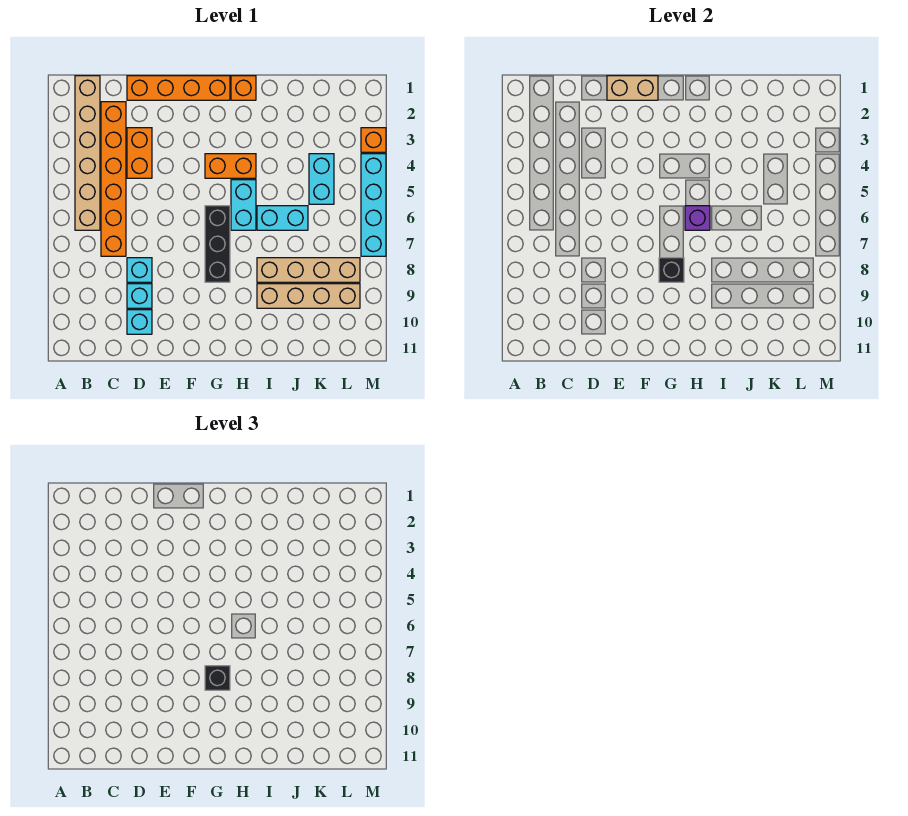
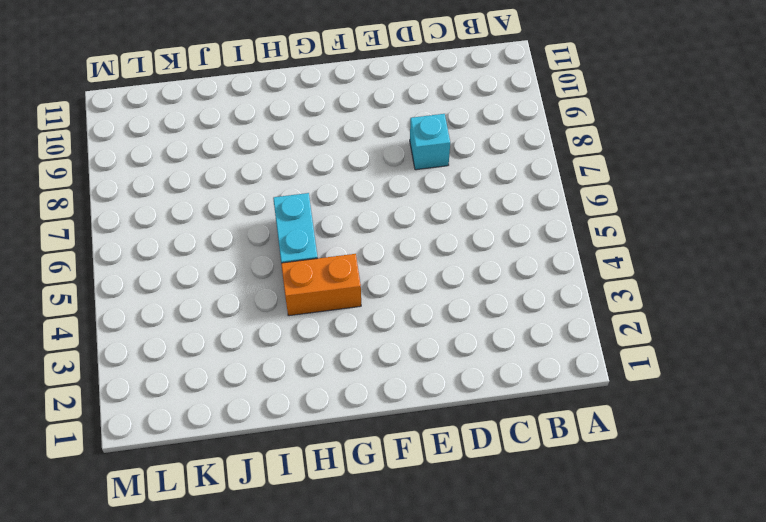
none -> tan brick B1:B6 level 1
none -> orange brick C2:C7 level 1
none -> orange brick D1:G1 level 1

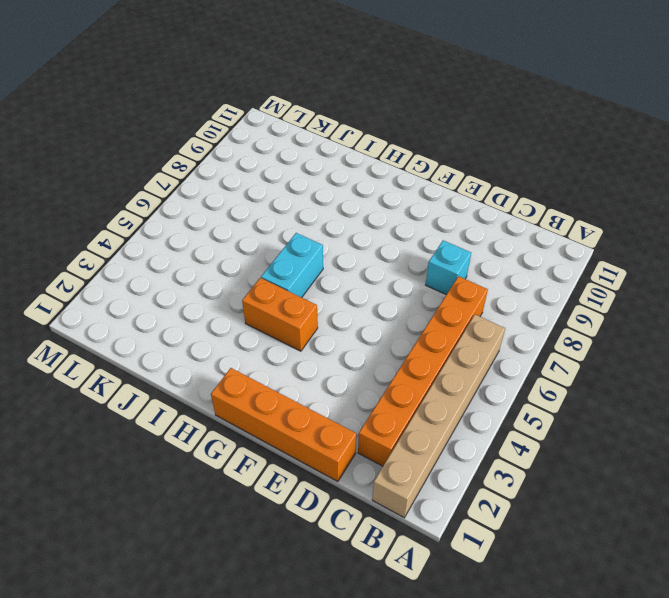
none -> orange brick D3:D4 level 1
none -> cyan brick D9 level 1
none -> cyan brick D10 level 1

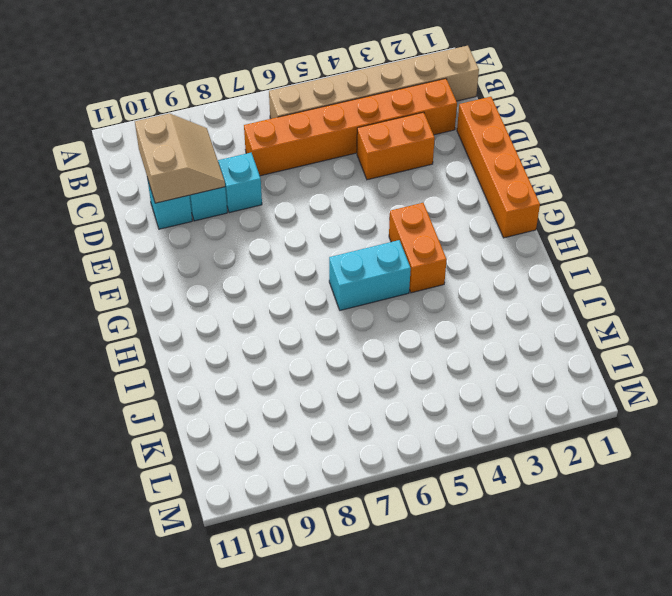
tan slope C9:D10 level 2 top 10 -> none
none -> black brick G6:G8 level 1
none -> orange brick H1 level 1
none -> cyan brick I6:J6 level 1

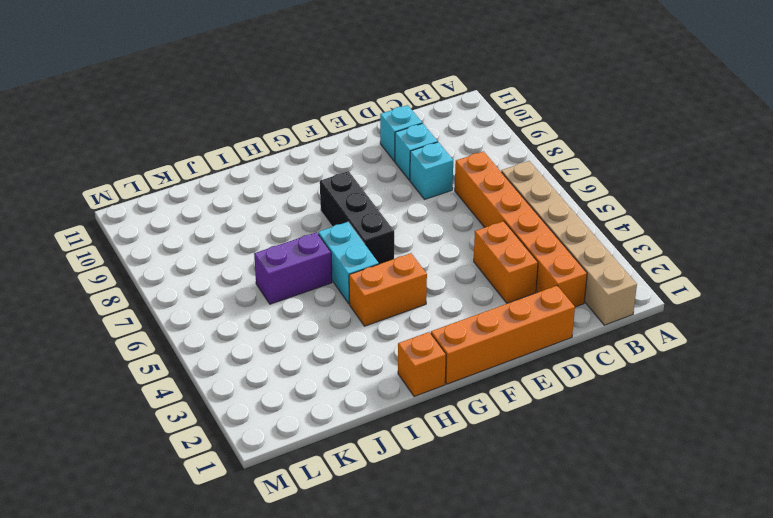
purple brick I6:J6 level 1 -> cyan brick I6:J6 level 1
none -> tan brick I8:L8 level 1
none -> tan brick I9:L9 level 1
none -> cyan brick K4:K5 level 1

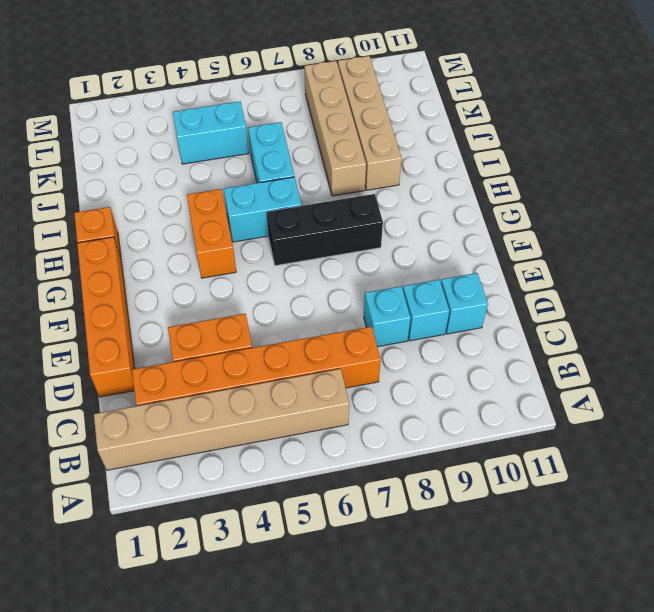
none -> orange brick M3 level 1
none -> cyan brick M4:M7 level 1
none -> tan brick E1:F1 level 2

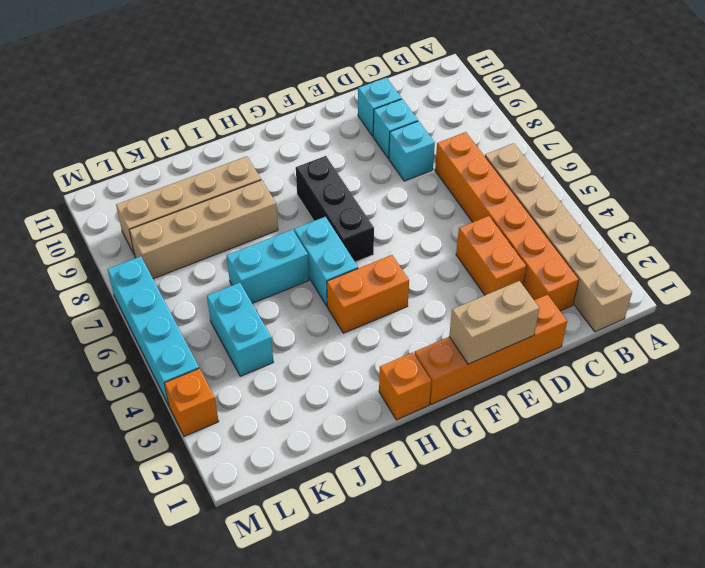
none -> black brick G8 level 2
none -> purple brick H6 level 2
none -> black brick G8 level 3

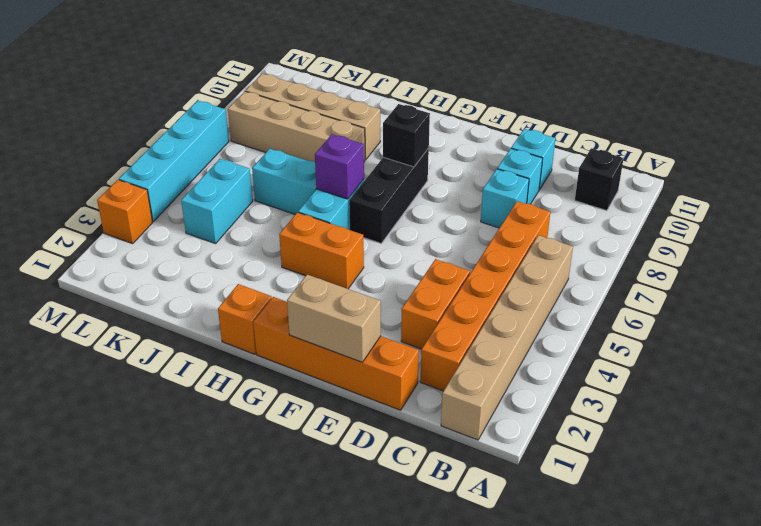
black brick B10 level 1 -> black brick G8 level 3

